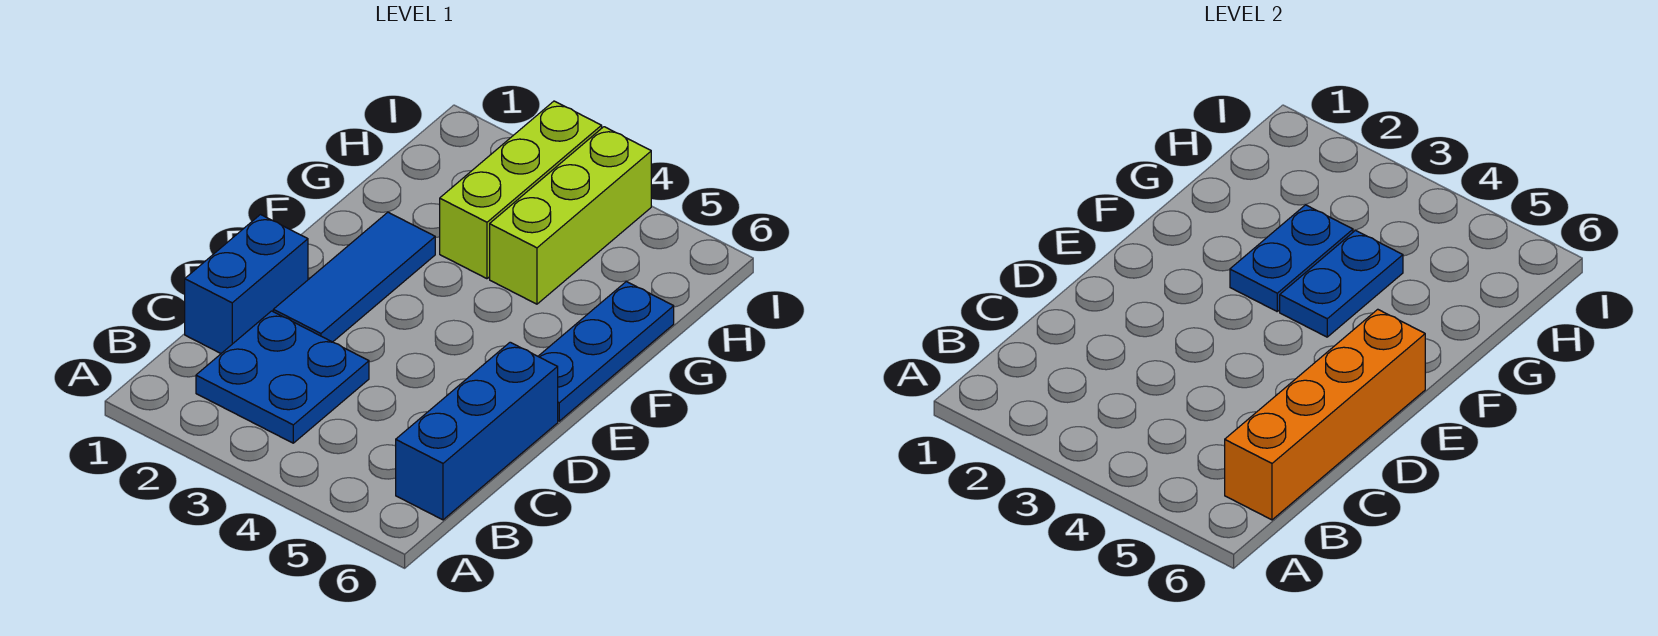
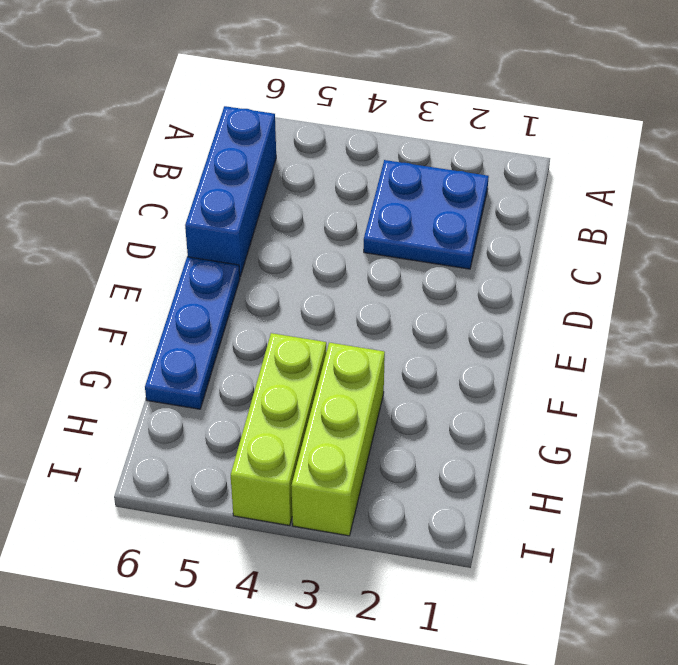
none -> blue brick C1:D1 level 1
none -> blue tile D2:F2 level 1

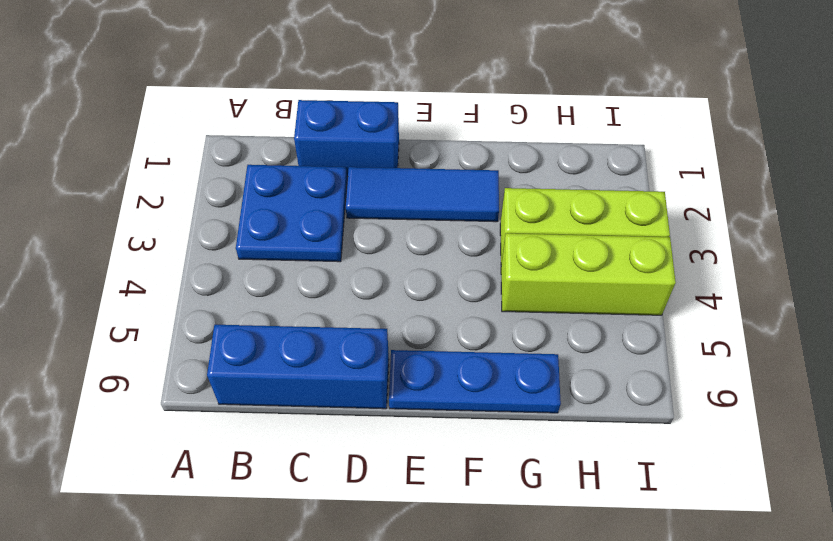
none -> orange brick B6:E6 level 2
none -> blue plate F3:G3 level 2

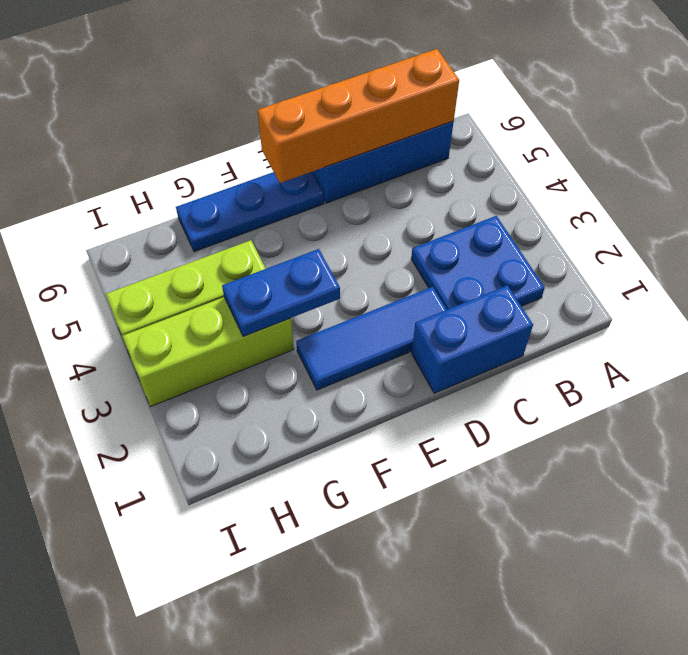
none -> blue plate F4:G4 level 2

